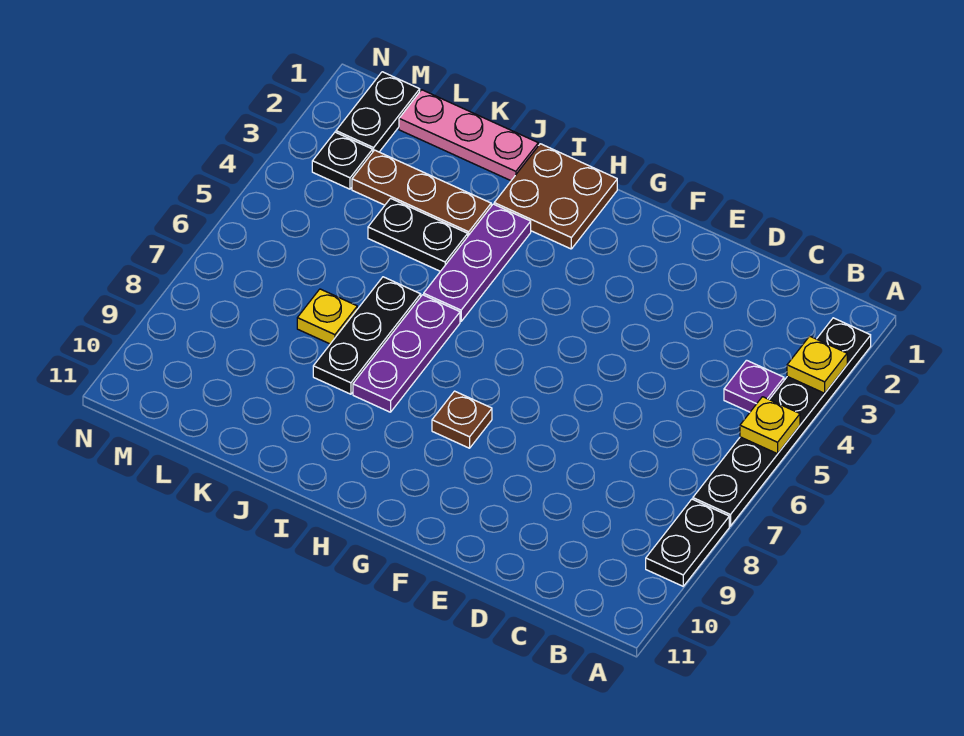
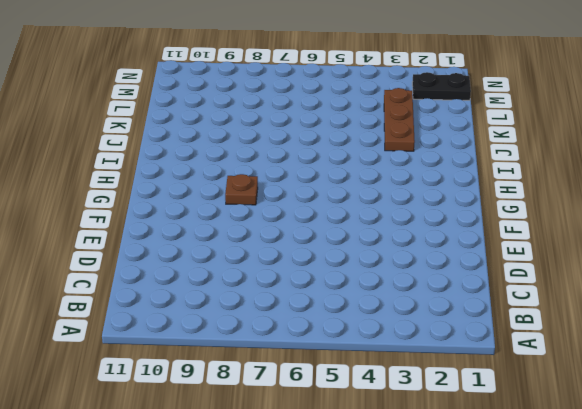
none -> black plate A2:A7 level 1
none -> black plate A8:A9 level 1
none -> purple plate B4 level 1

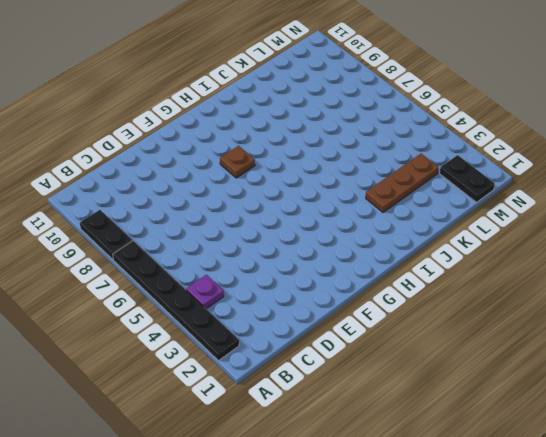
none -> brown plate H1:I2 level 1
none -> purple plate I3:I5 level 1
none -> purple plate I6:I8 level 1

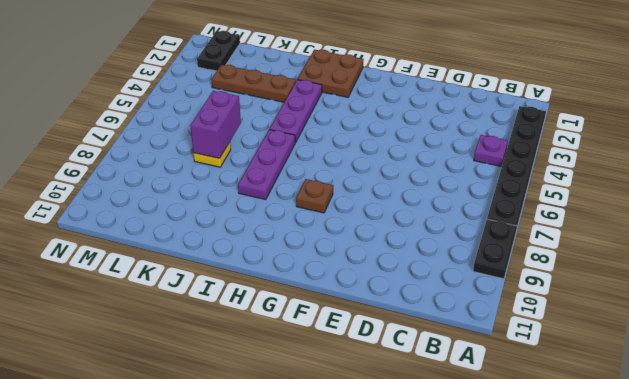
purple brick K6:K7 level 2 -> none
none -> pink plate J1:L1 level 1
none -> black plate J4:K4 level 1
none -> black plate J6:J8 level 1

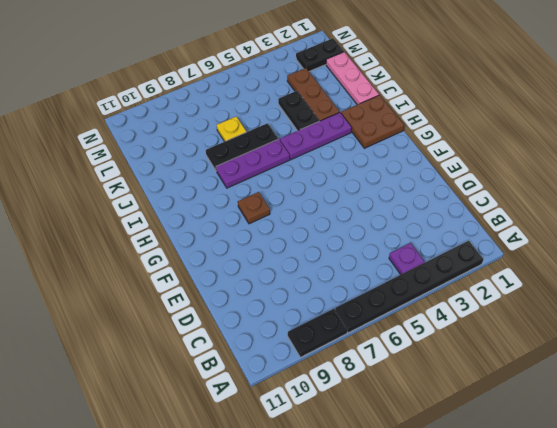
none -> black plate M3 level 1
none -> yellow plate A3 level 2
none -> yellow plate A5 level 2

